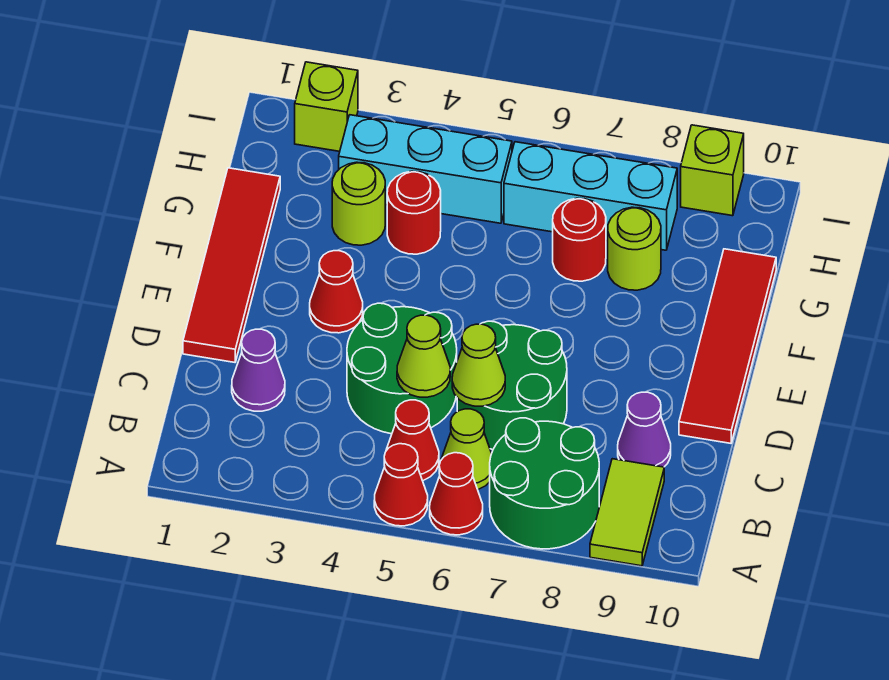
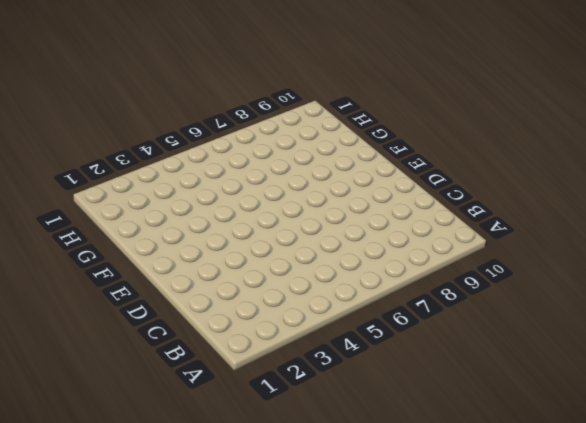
none -> red cone A5 level 1
none -> red cone A6 level 1
none -> green round brick A7:B8 level 1

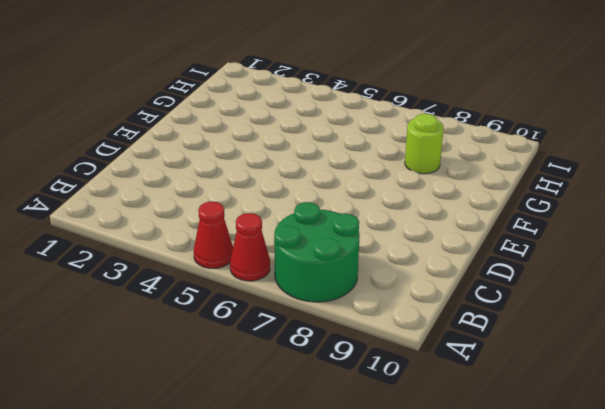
none -> lime tile A9:B9 level 1
none -> red cone B5 level 1
none -> lime cone B6 level 1

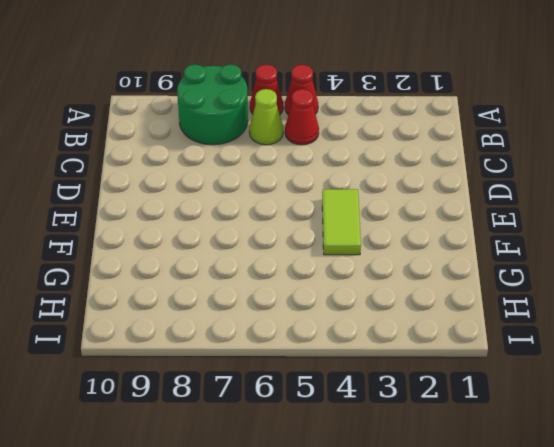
lime tile E4:F4 level 1 -> lime tile A9:B9 level 1
none -> purple cone C2 level 1
none -> green round brick C4:D5 level 1
none -> green round brick C6:D7 level 1

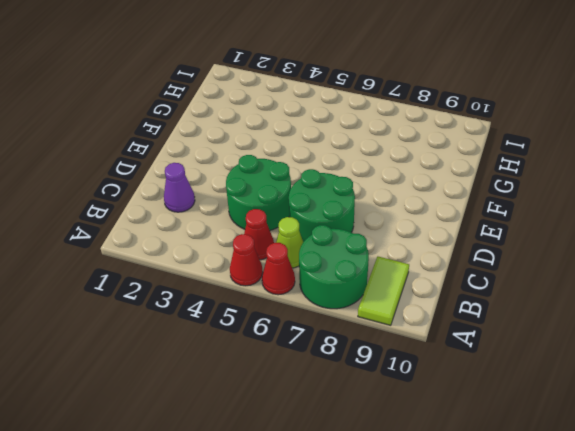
none -> purple cone C9 level 1
none -> red tile D1:G1 level 1
none -> red tile D10:G10 level 1

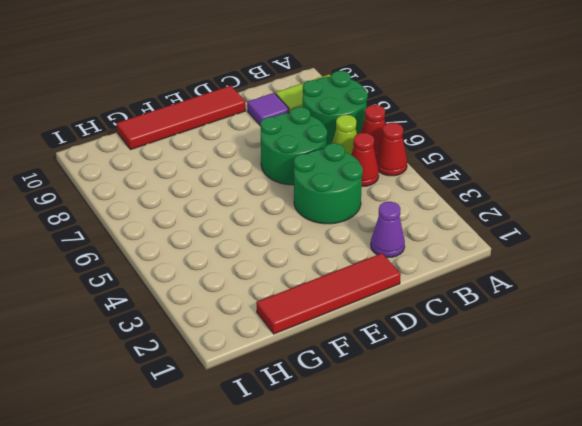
purple tile C9 level 1 -> purple cone C9 level 1
none -> red cone E3 level 1
none -> lime round brick G3 level 1
none -> red round brick G4 level 1

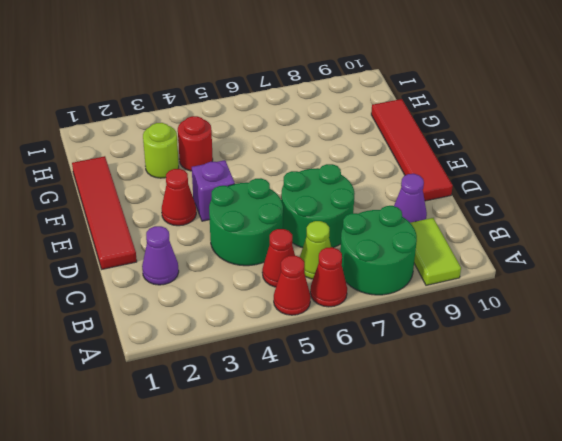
purple brick E4 level 1 -> none
none -> red round brick G7 level 1
none -> lime round brick G8 level 1
none -> cyan brick H3:H5 level 1

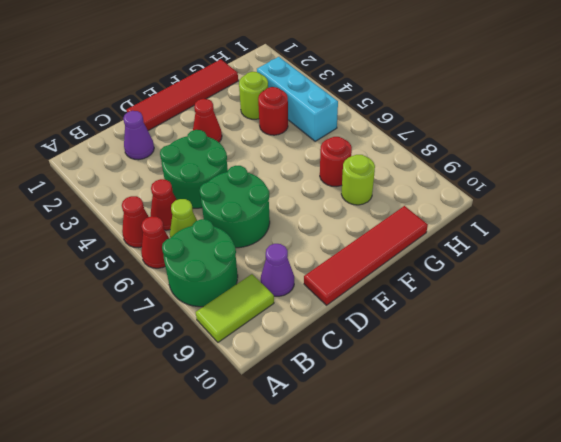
none -> cyan brick H6:H8 level 1
none -> lime brick I2 level 1
none -> lime brick I9 level 1

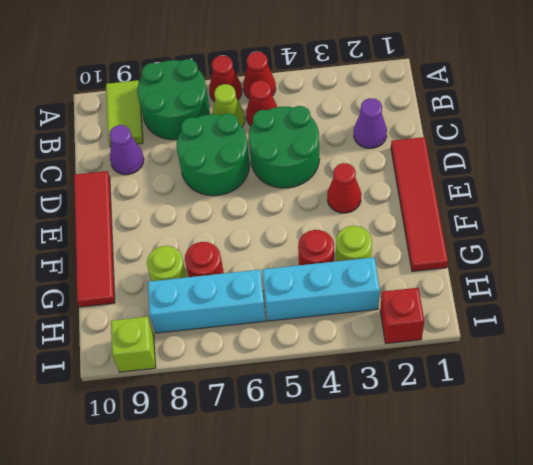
red brick I2 level 1 -> lime brick I2 level 1
none -> lime cone C5 level 2
none -> lime cone C6 level 2

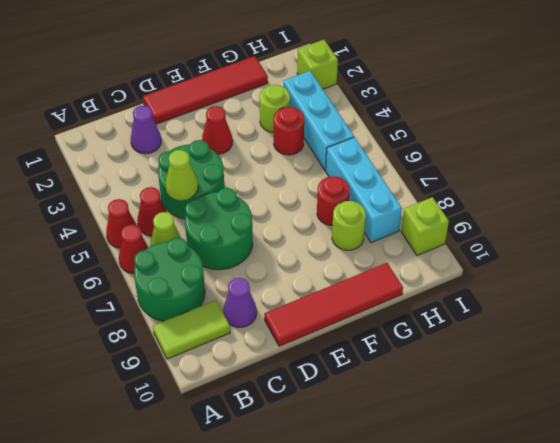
none -> lime cone C6 level 2

